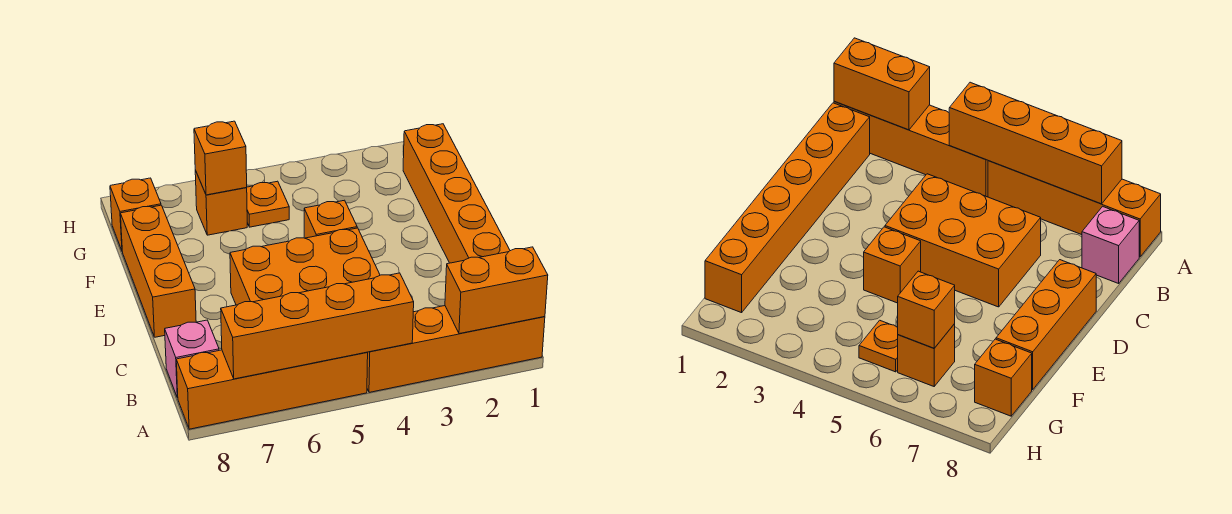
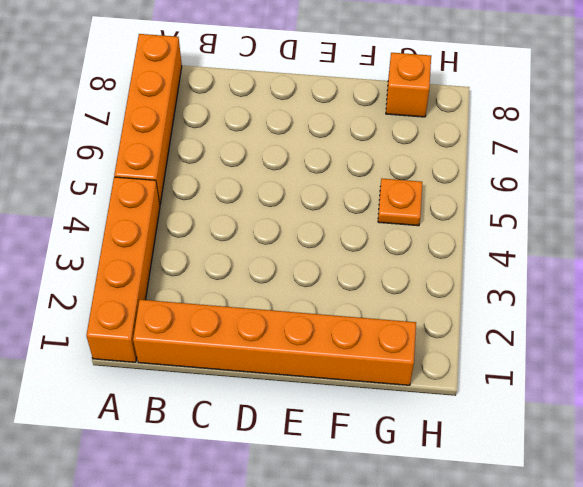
none -> pink brick B8 level 1
none -> orange brick C4:D6 level 1
none -> orange brick D8:F8 level 1

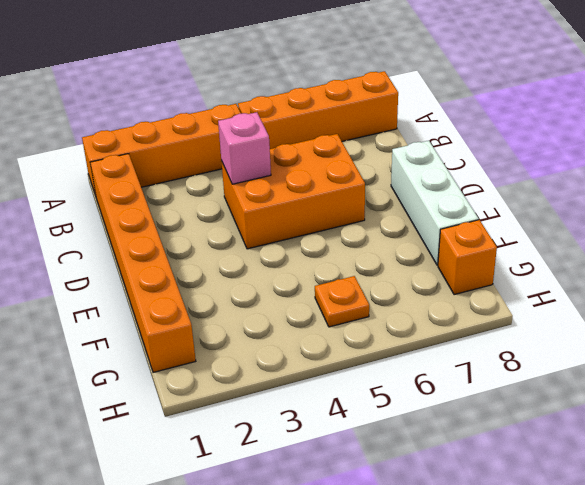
pink brick C4 level 2 -> pink brick B8 level 1
white brick D8:F8 level 1 -> orange brick D8:F8 level 1
none -> orange brick E4 level 1
none -> orange brick G6 level 1
none -> orange brick A1:A2 level 2

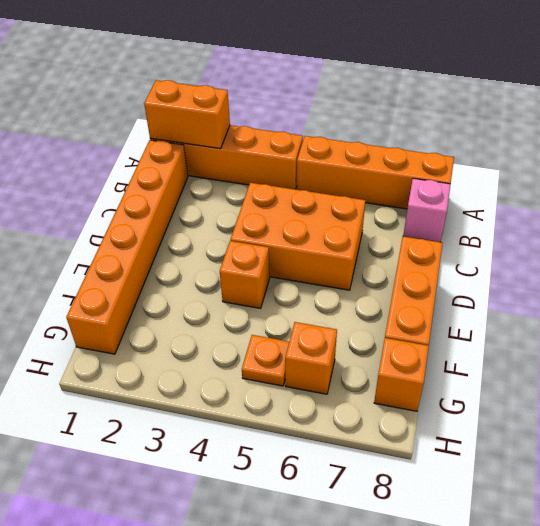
none -> orange brick A4:A7 level 2
none -> orange brick G6 level 2

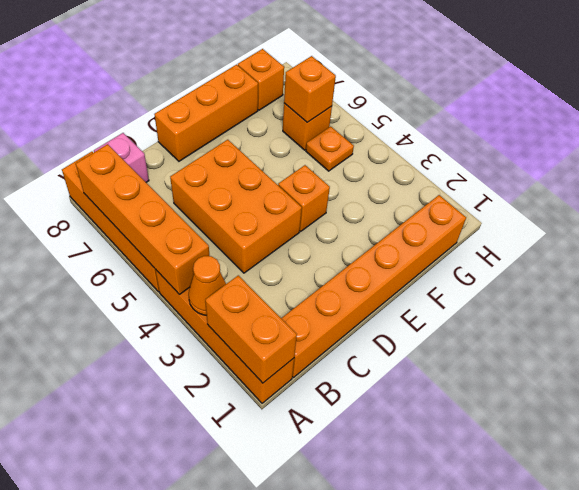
orange cone A3 level 2 -> none

